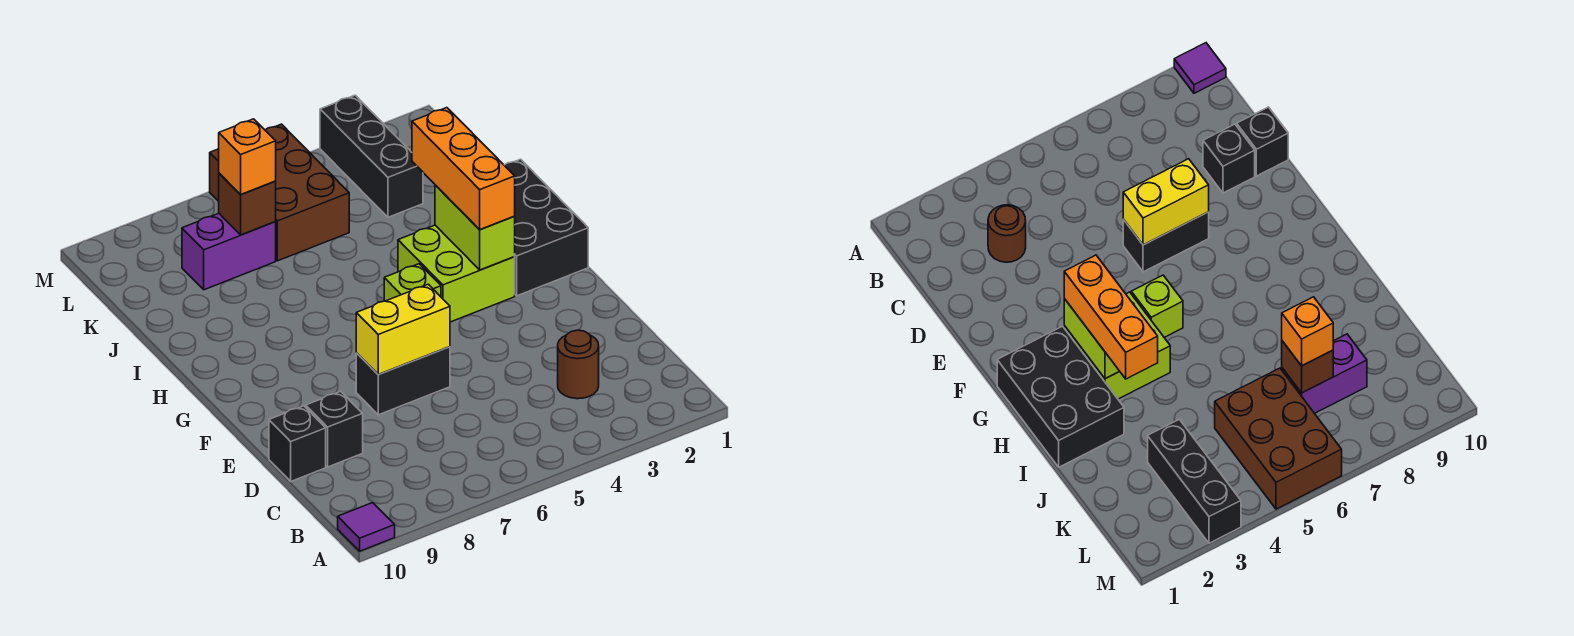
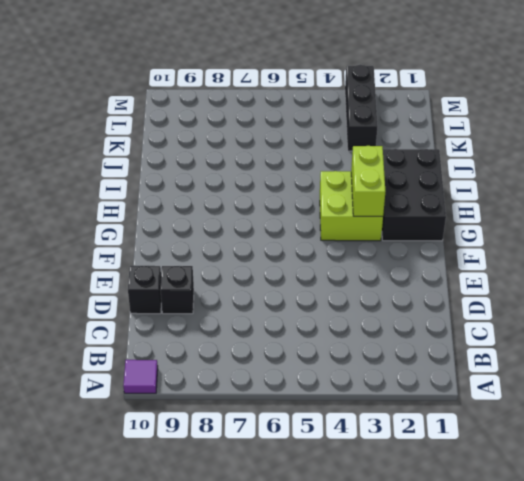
none -> brown round brick C3 level 1
none -> black brick E6:E7 level 1
none -> lime brick G5 level 1

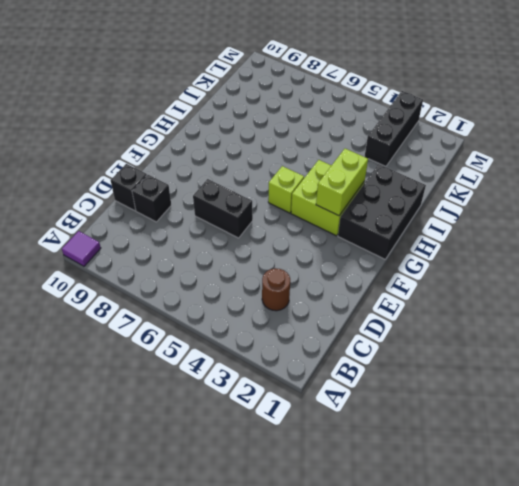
none -> brown brick K5:M6 level 1
none -> purple brick K7:K8 level 1
none -> yellow brick E6:E7 level 2

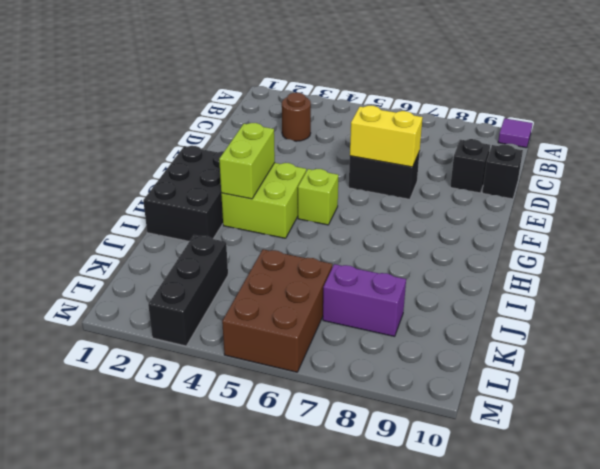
none -> brown brick K7 level 2
none -> orange brick G3:I3 level 3
none -> orange brick K7 level 3

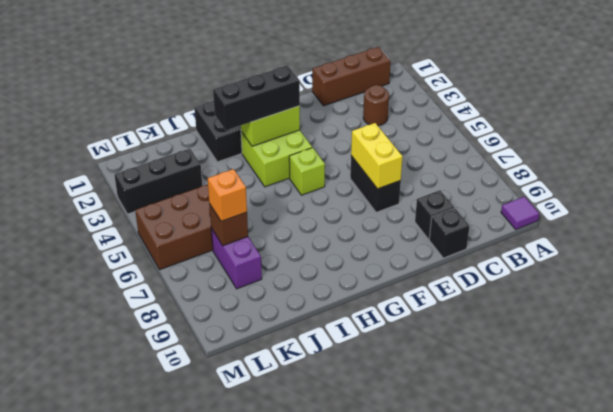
brown brick B1:D1 level 1 -> none
black brick G3:I3 level 3 -> orange brick G3:I3 level 3

